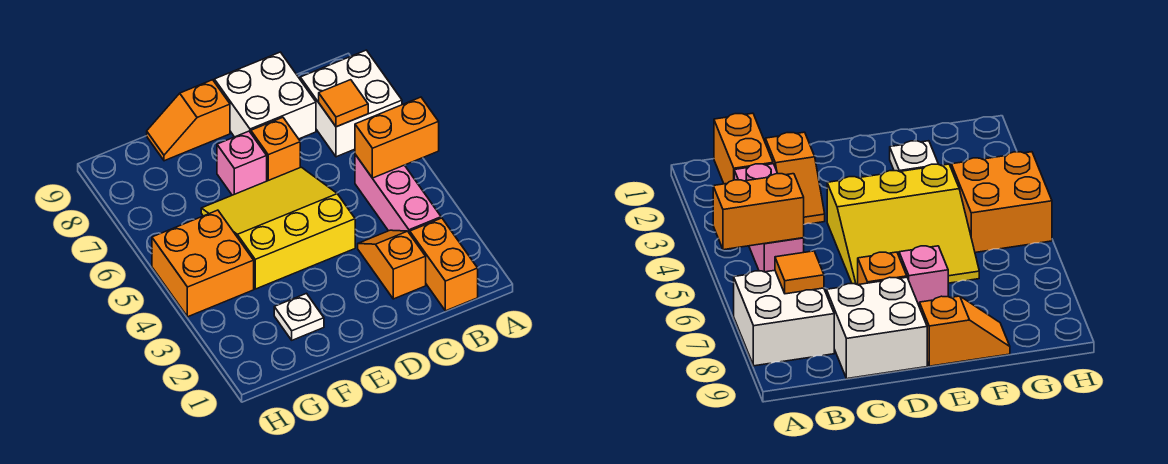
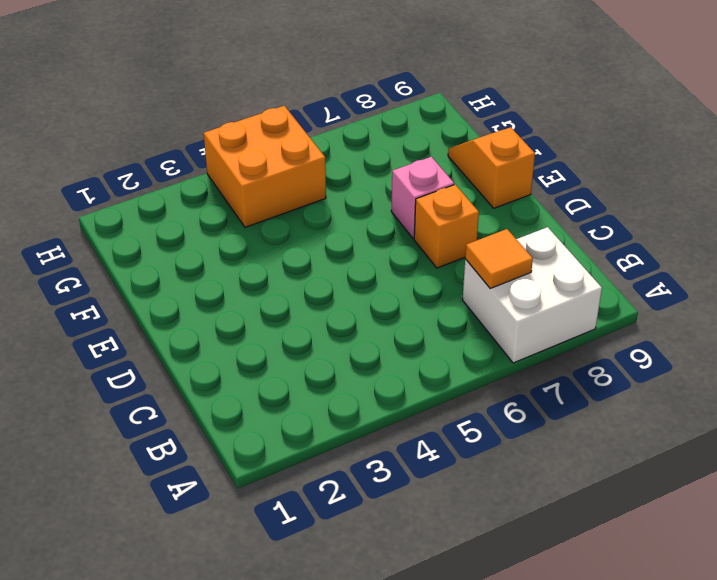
none -> orange brick B1:B2 level 1
none -> pink brick B3:B5 level 1
none -> orange slope C2:C3 level 1 top 2

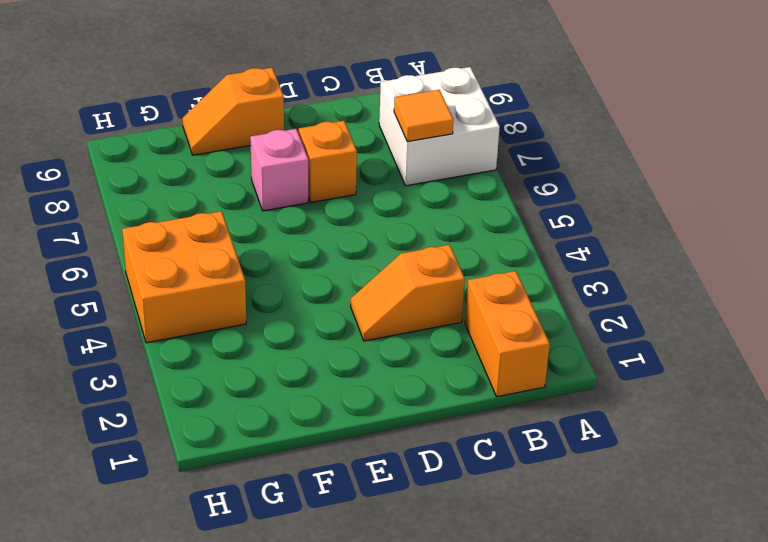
orange slope C3:D3 level 1 top C -> orange slope C2:C3 level 1 top 2
none -> pink brick B3:B5 level 1
none -> white brick C8:D9 level 1
none -> yellow slope D4:F6 level 1 top 4

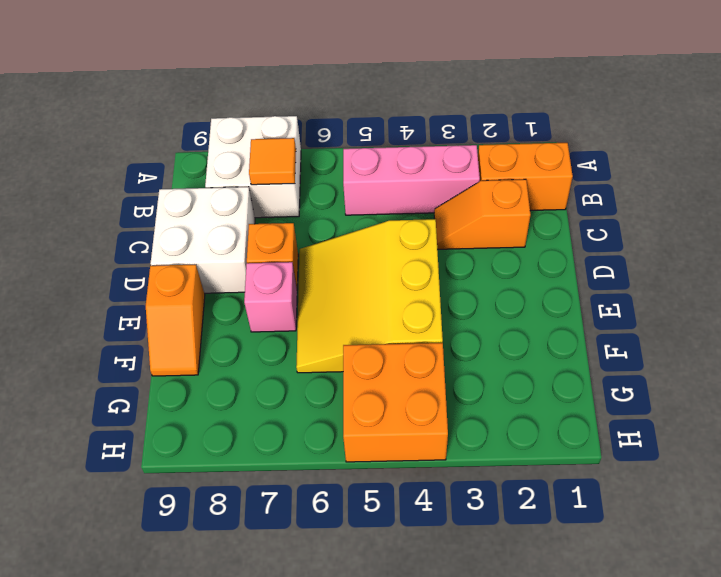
none -> white plate F2 level 1
none -> orange brick A5:B5 level 2

